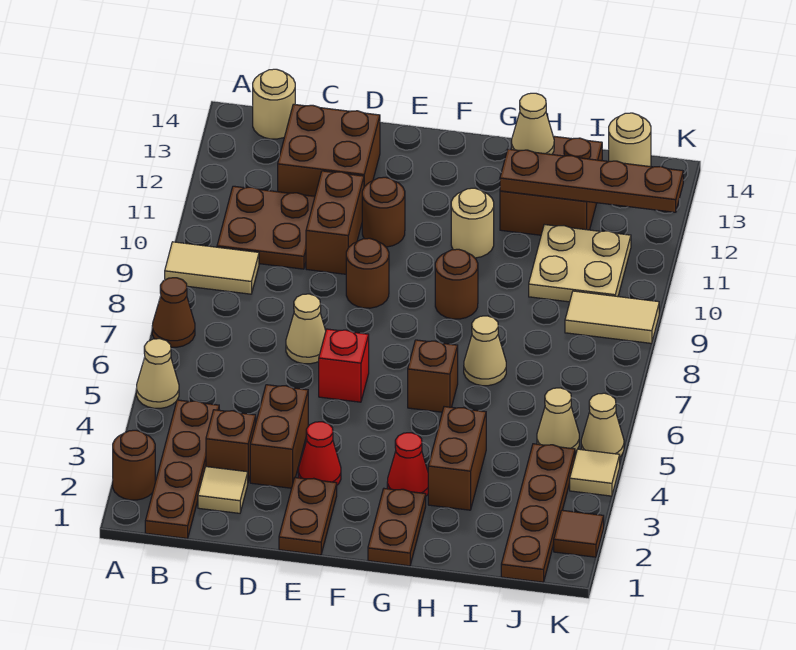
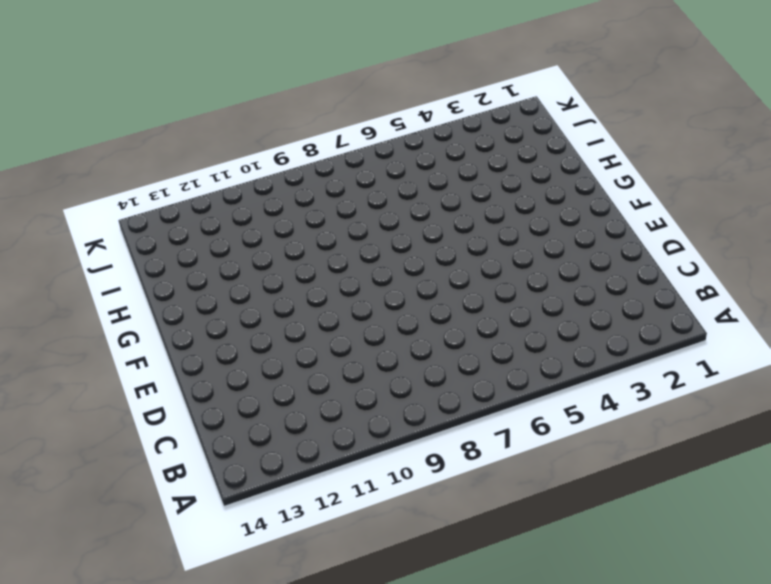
none -> brown round brick A2 level 1
none -> tan cone A5 level 1
none -> brown cone A7 level 1
none -> tan tile A9:B9 level 1

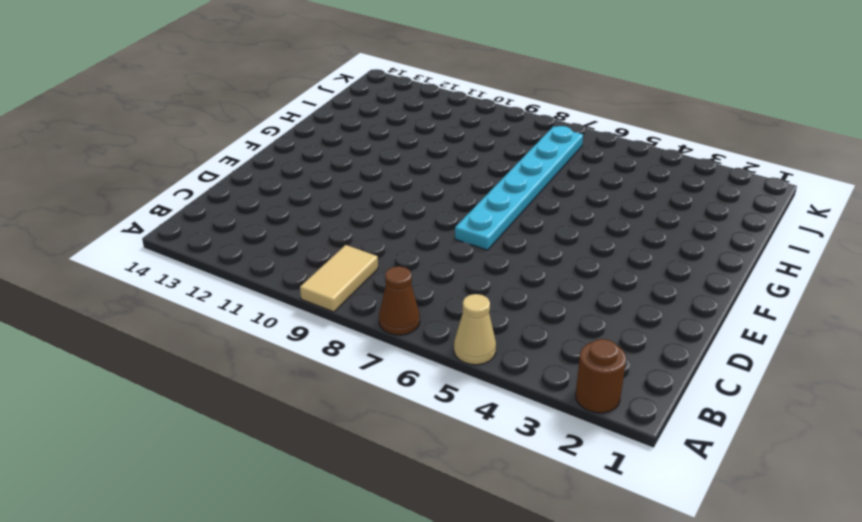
cyan plate E7:J7 level 1 -> tan cone H7 level 1
none -> brown plate B1:B4 level 1
none -> brown plate B10:C11 level 1
none -> tan round brick B14 level 1
none -> tan tile C2 level 1

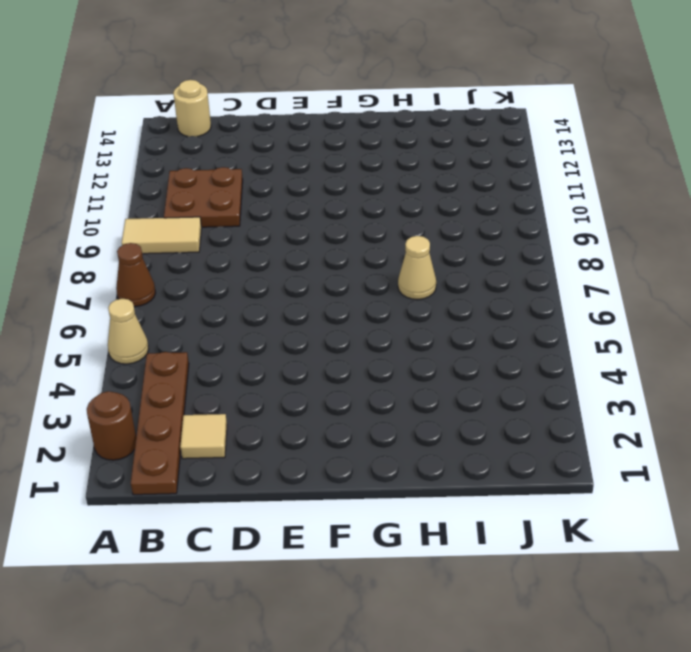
none -> brown brick C3 level 1
none -> brown brick C12:D13 level 1
none -> brown brick D3:D4 level 1
none -> tan cone D7 level 1

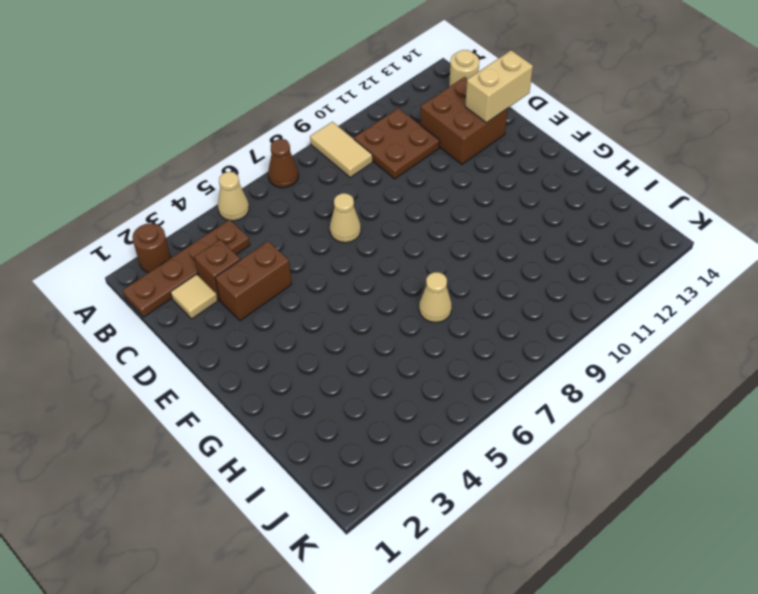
tan brick D13:D14 level 2 -> none
none -> brown brick D10:D11 level 1
none -> brown plate E1:E2 level 1
none -> red cone E3 level 1
none -> red brick E6 level 1

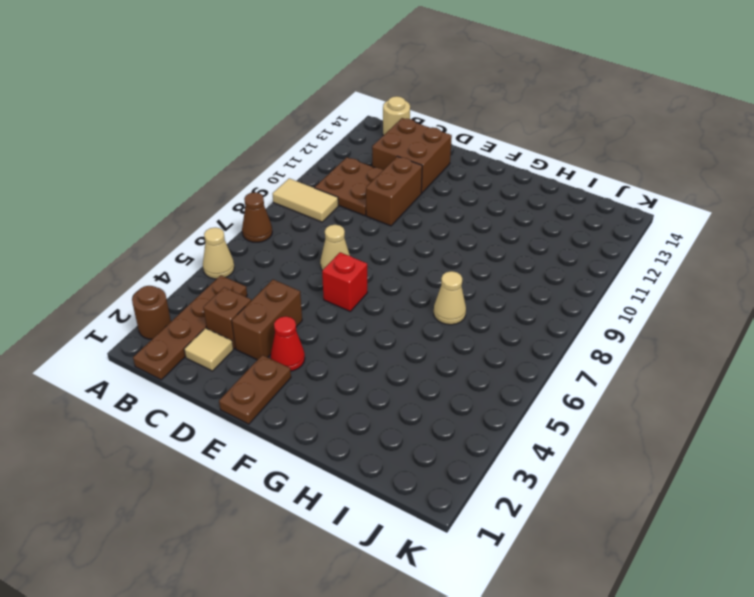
none -> brown round brick E9 level 1
none -> brown round brick E11 level 1
none -> brown plate G1:G2 level 1
none -> red cone G3 level 1

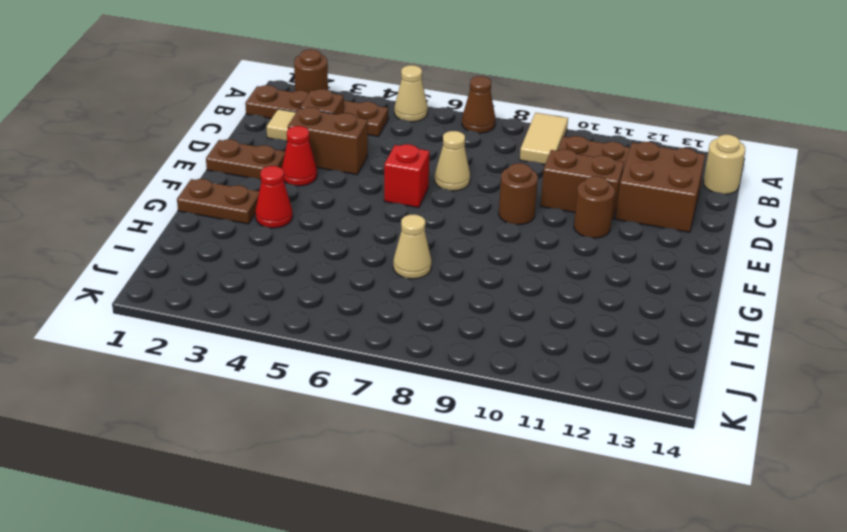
none -> brown brick G6 level 1
none -> brown round brick G9 level 1
none -> tan round brick G11 level 1
none -> brown brick H3:H4 level 1

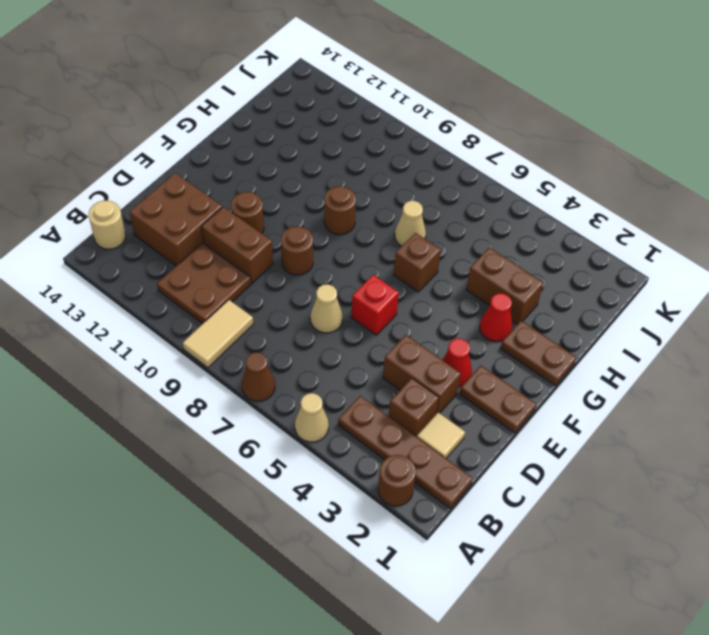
none -> tan round brick G11 level 1
none -> brown brick H12:I13 level 1
none -> tan plate I10:J11 level 1
none -> brown plate J1:J4 level 1

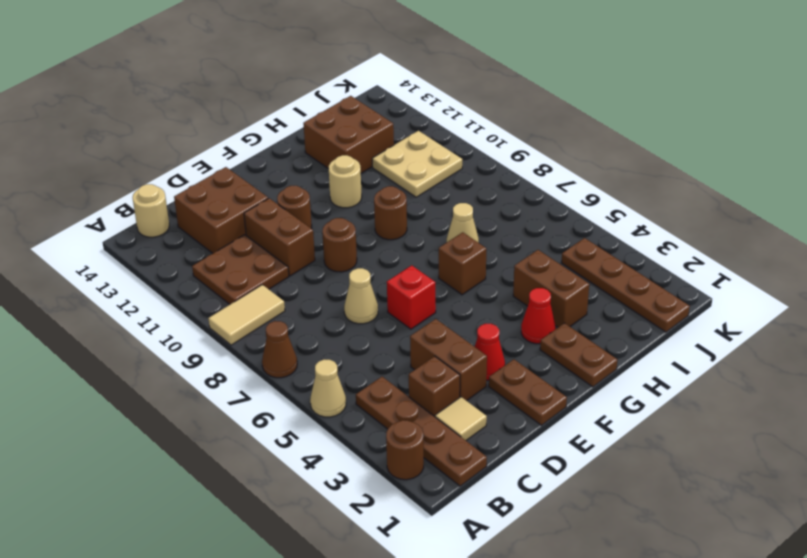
none -> tan cone J5 level 1
none -> tan tile J9:K9 level 1
none -> tan round brick J14 level 1
none -> brown tile K2 level 1

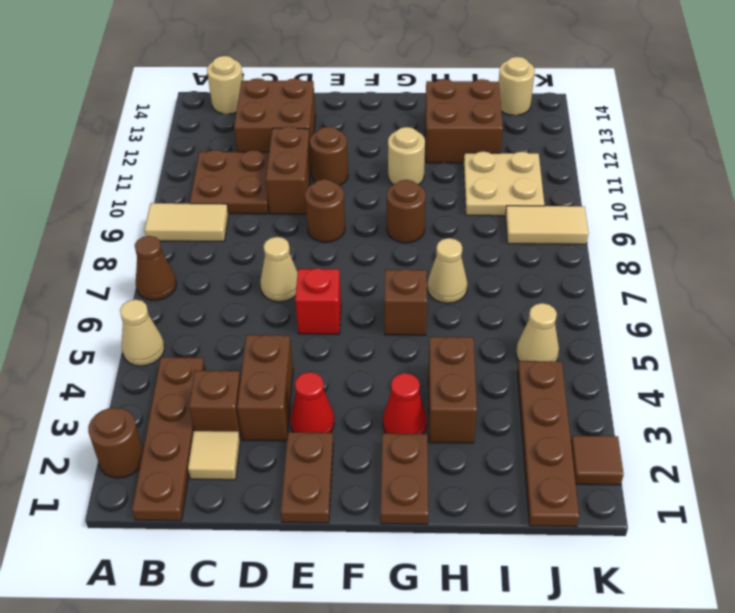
none -> tan tile K4 level 1
none -> tan cone K5 level 1
none -> brown plate H12:K12 level 2
none -> tan cone H13 level 2

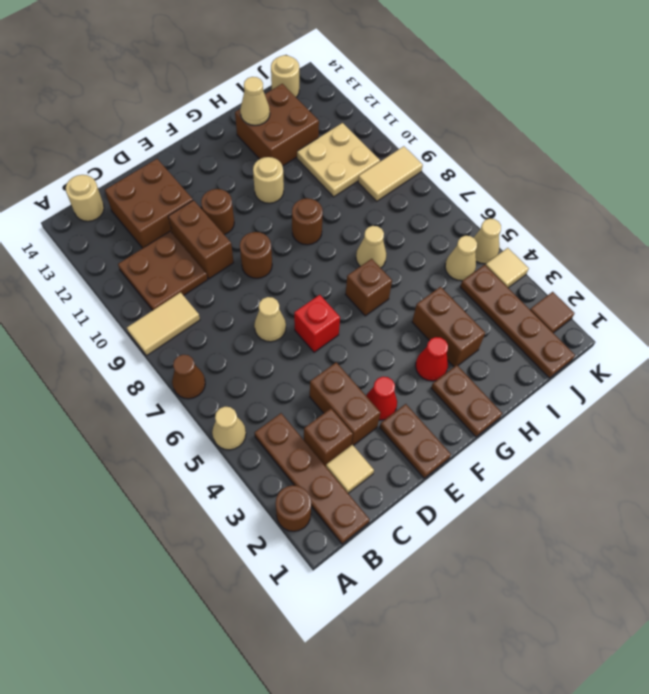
none -> brown plate H12:K12 level 2

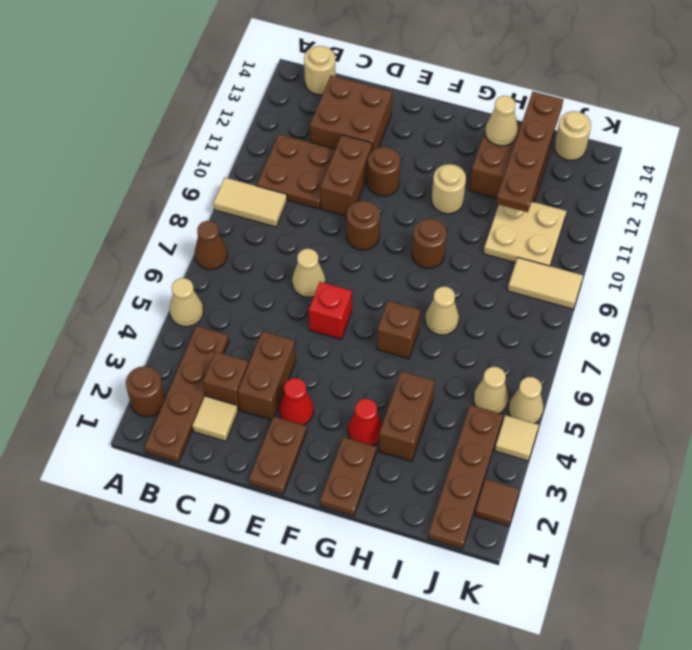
brown plate I11:I14 level 2 -> brown plate H12:K12 level 2

